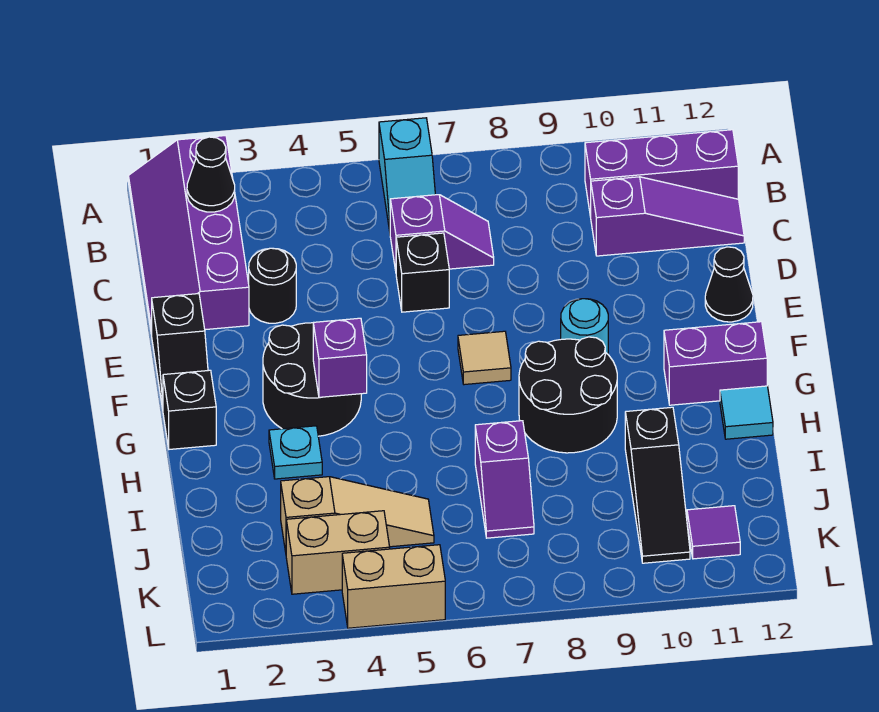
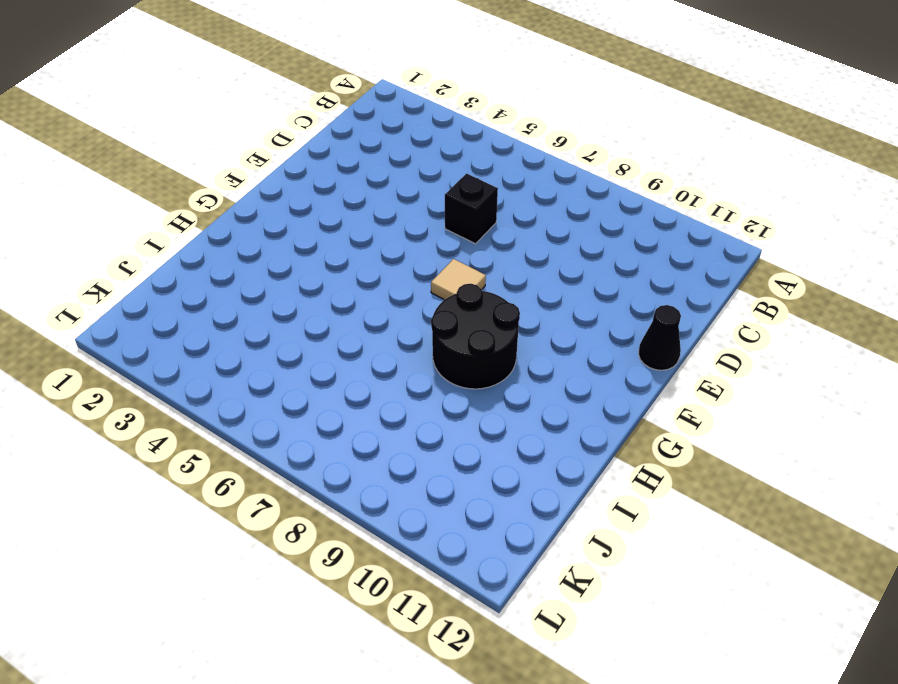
none -> purple slope A1:D2 level 1 top 2
none -> cyan slope A6:B6 level 1 top A
none -> purple brick B10:B12 level 1

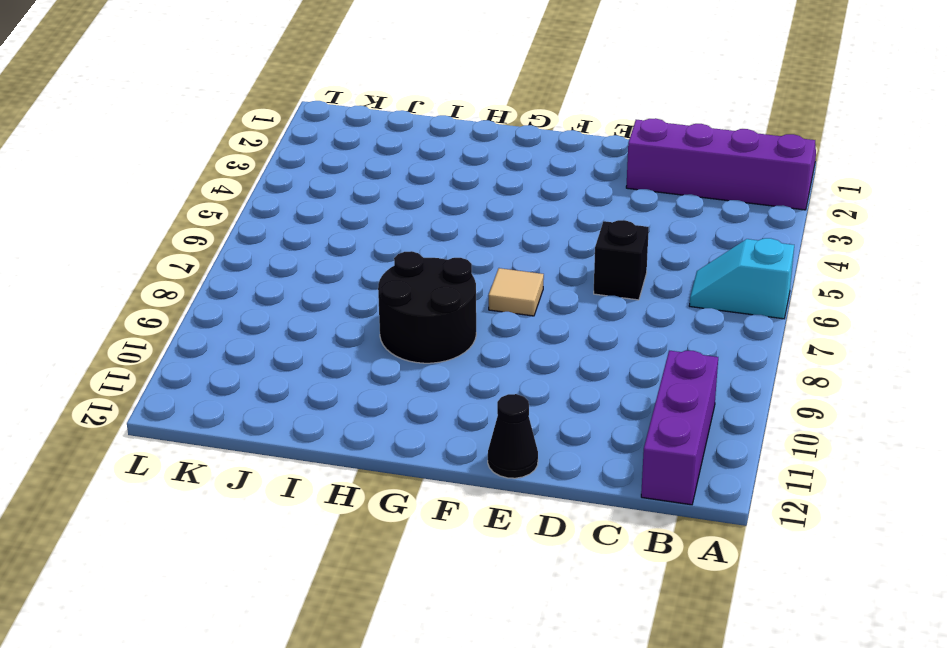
none -> purple slope C6:C7 level 1 top 6
none -> purple slope C10:C12 level 1 top 10
none -> black round brick D3 level 1

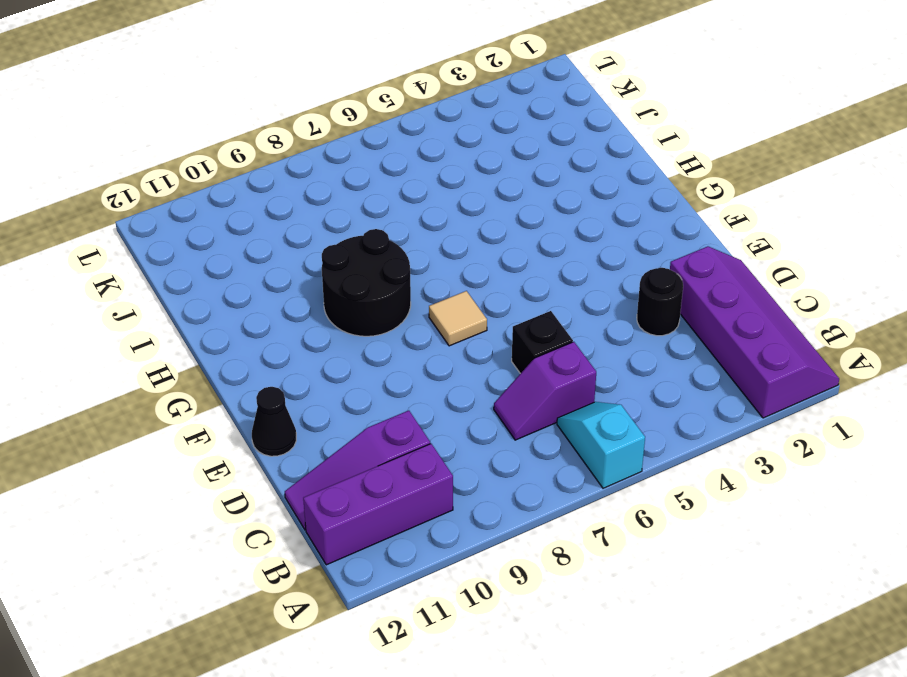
none -> black slope E1:F1 level 1 top E
none -> black round brick F3:G4 level 1
none -> cyan round brick F9 level 1

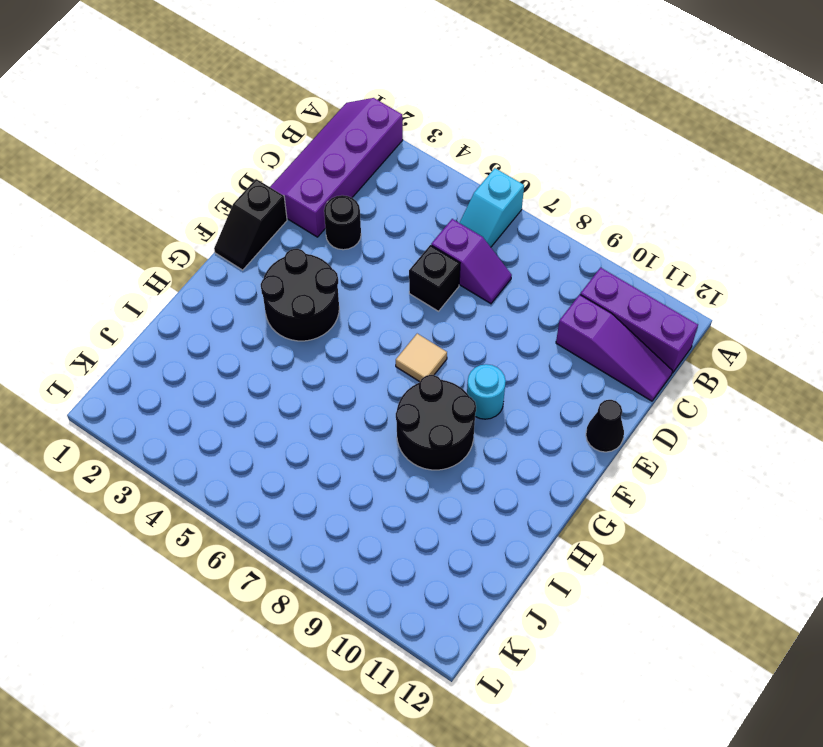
none -> black brick G1 level 1
none -> purple brick G11:G12 level 1
none -> cyan plate H3 level 1

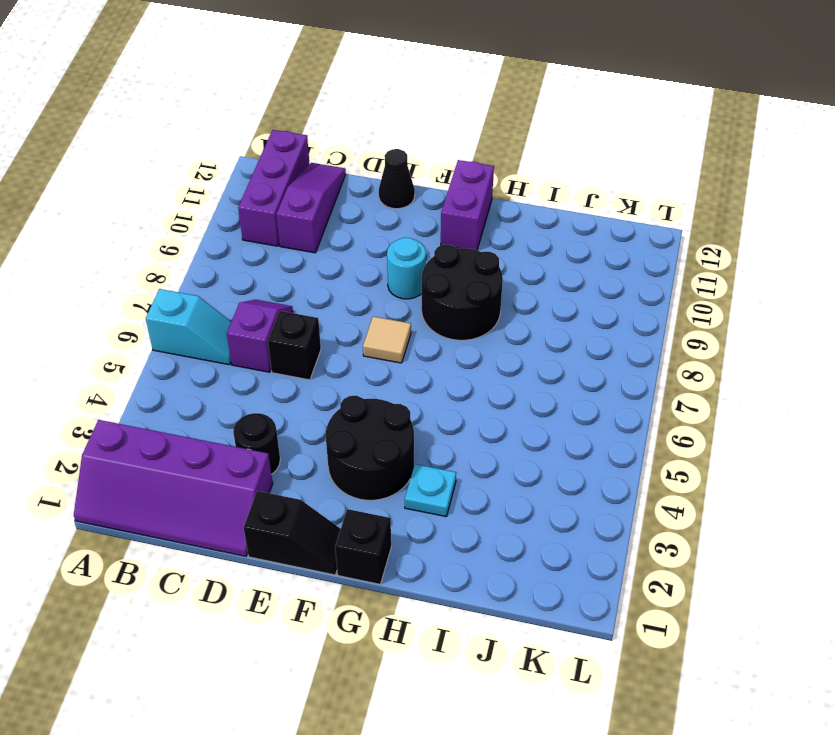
none -> cyan tile H12 level 1
none -> purple slope I7:J7 level 1 top I
none -> black slope I10:K10 level 1 top I

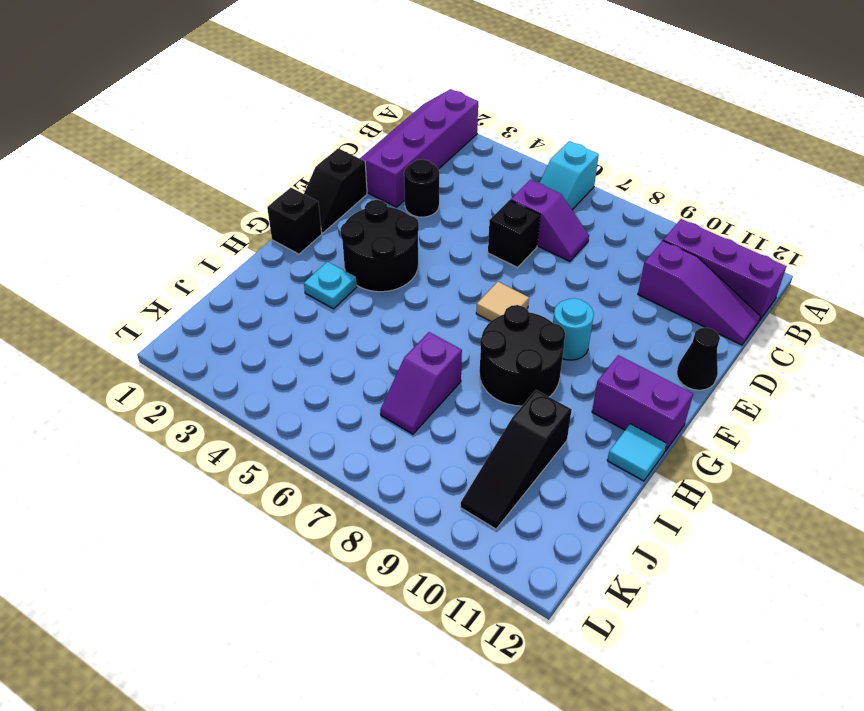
none -> tan slope J3:J5 level 1 top 3
none -> tan brick K3:K4 level 1
none -> purple tile K11 level 1

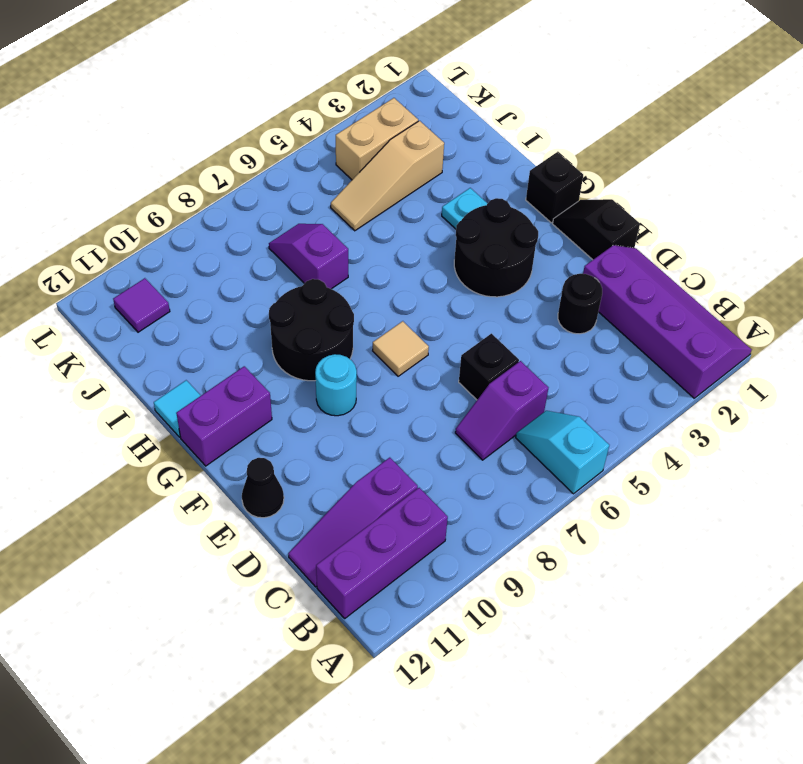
none -> black slope I10:K10 level 1 top I
none -> tan brick L4:L5 level 1
none -> black cone B2 level 2

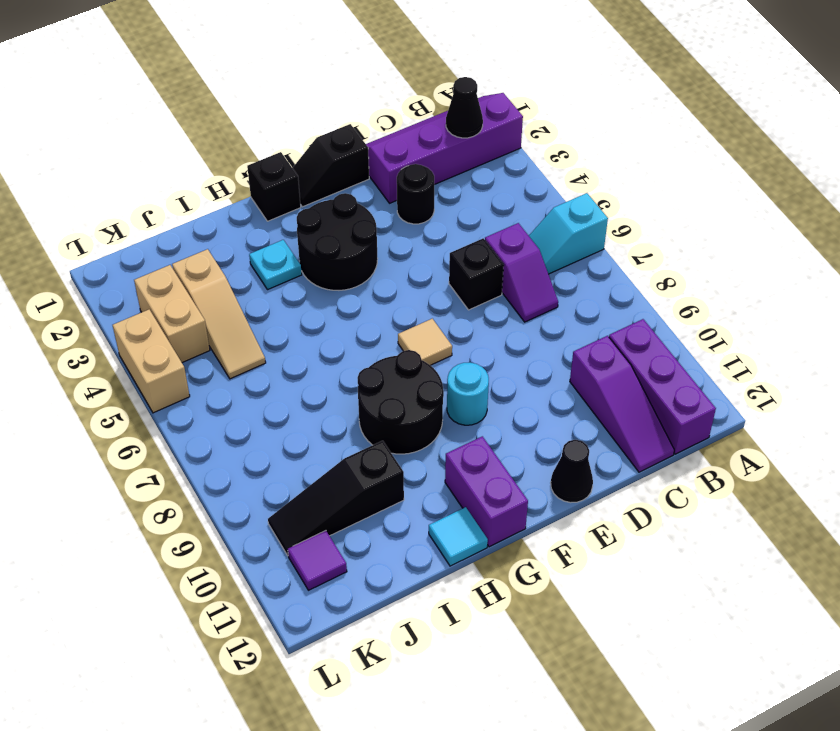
none -> purple slope I7:J7 level 1 top I
none -> purple brick G4 level 2

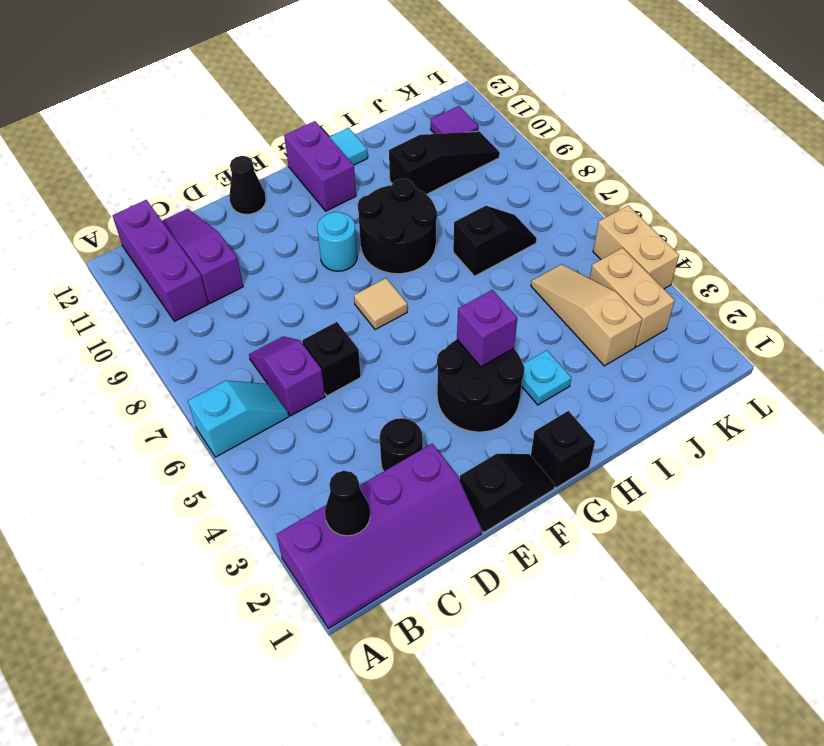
black slope I7:J7 level 1 top I -> purple slope I7:J7 level 1 top I

